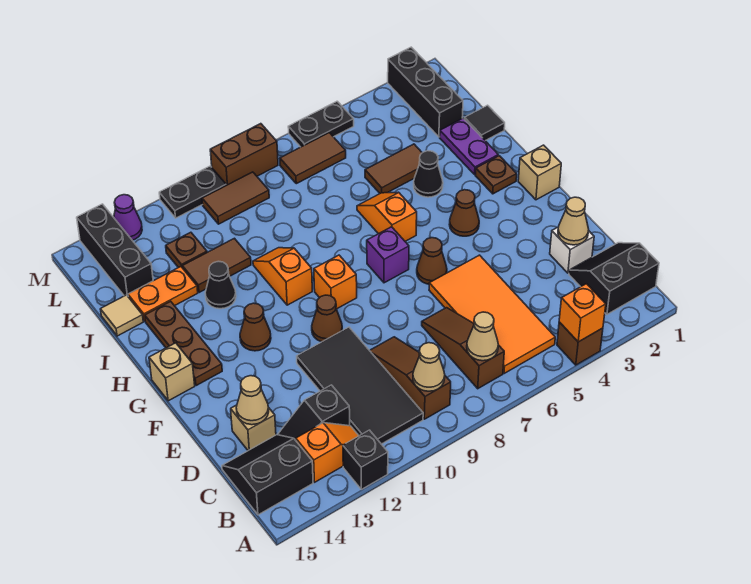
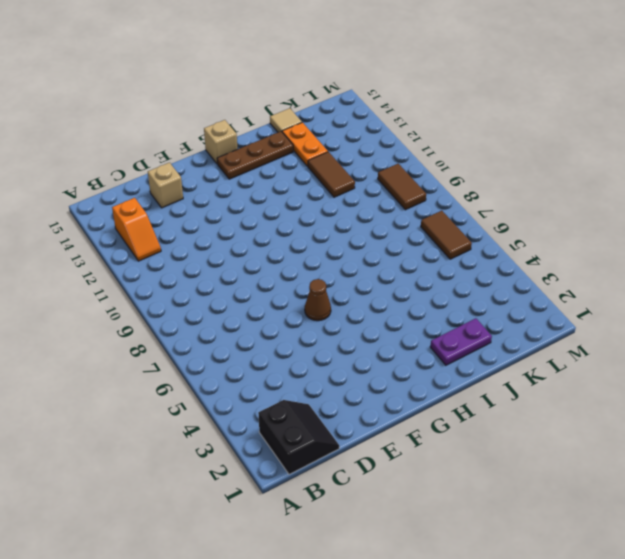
none -> brown brick A4 level 1
none -> black brick A12 level 1
none -> orange tile B5:E6 level 1
none -> brown slope B7:D7 level 1 top B

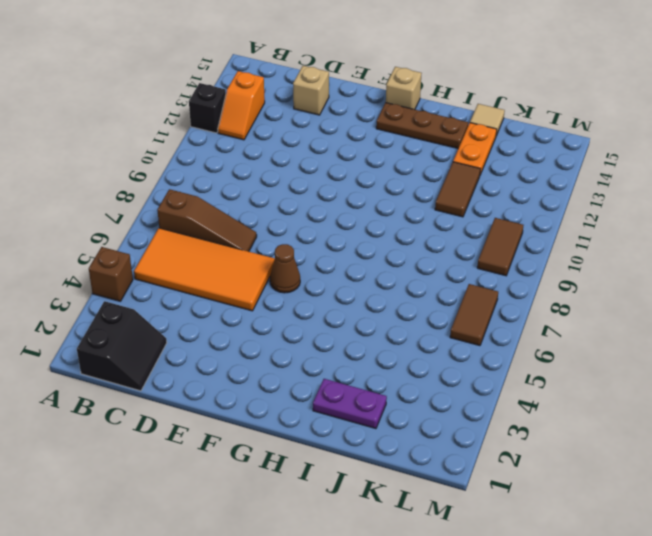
none -> brown slope B9:D9 level 1 top B
none -> black tile B10:E11 level 1
none -> black slope B14:C15 level 1 top B
none -> black slope C12:C13 level 1 top 12

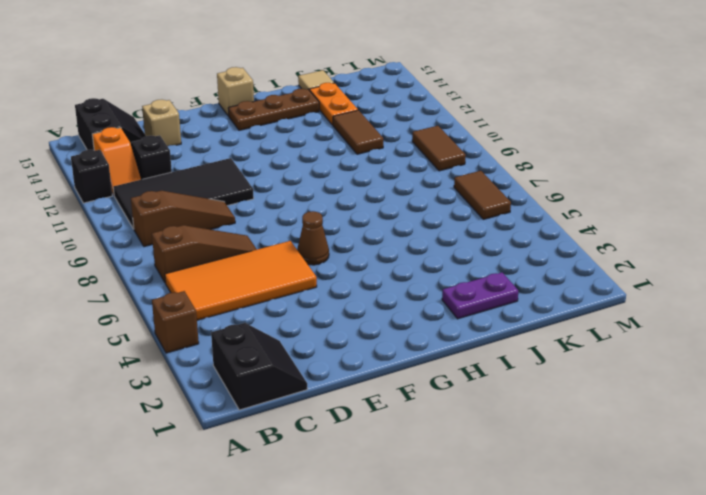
none -> white brick D2 level 1
none -> brown cone F10 level 1
none -> tan brick G1 level 1
none -> brown cone G4 level 1

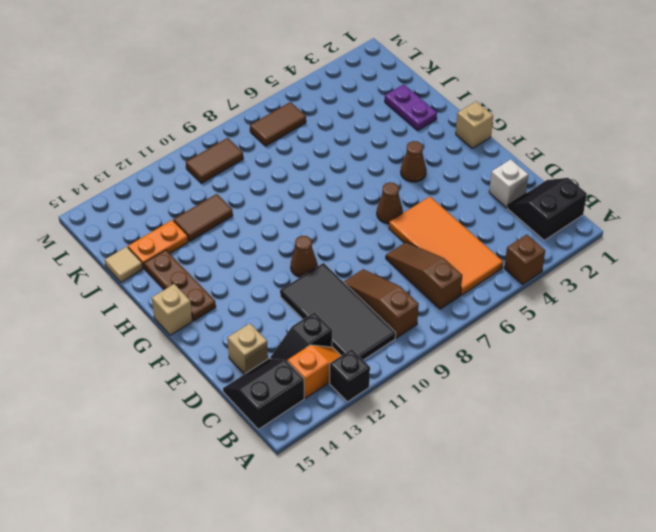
none -> purple brick G7 level 1
none -> orange brick G9 level 1
none -> brown cone G12 level 1
none -> brown plate H2 level 1

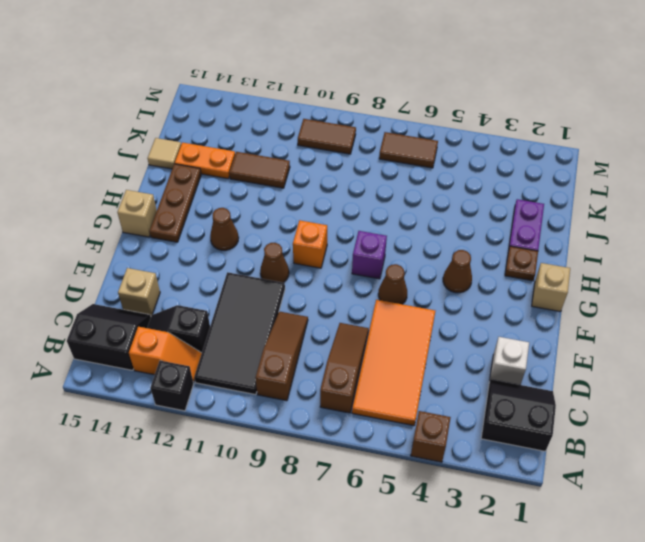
none -> orange slope H6:I6 level 1 top H
none -> orange slope H10:I10 level 1 top H
none -> black cone I4 level 1
none -> black cone I12 level 1

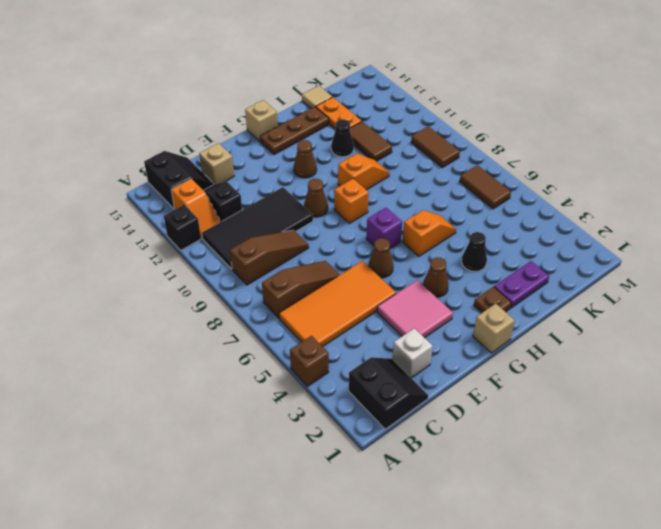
pink tile E3:F4 level 1 -> none
none -> black tile J1 level 1
none -> brown tile J4:J5 level 1
none -> black brick K2:M2 level 1
none -> brown plate K12 level 1

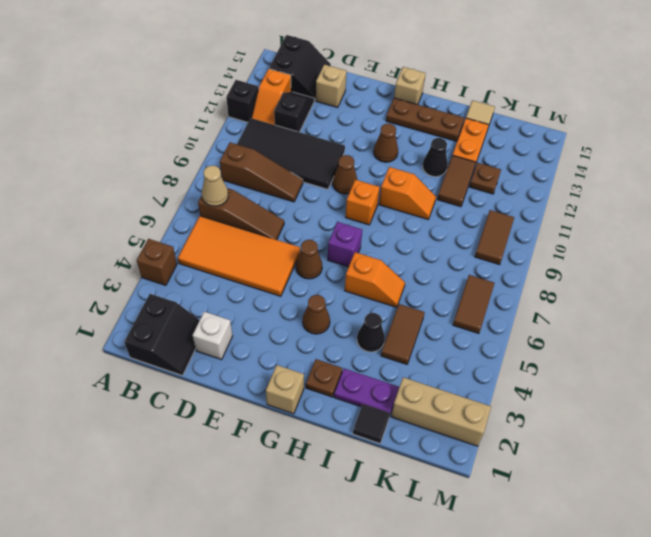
tan brick K2:M2 level 1 -> black brick K2:M2 level 1
none -> black brick K14:M14 level 1
none -> black plate M5:M6 level 1
none -> brown brick M8:M9 level 1
none -> black plate M10:M11 level 1

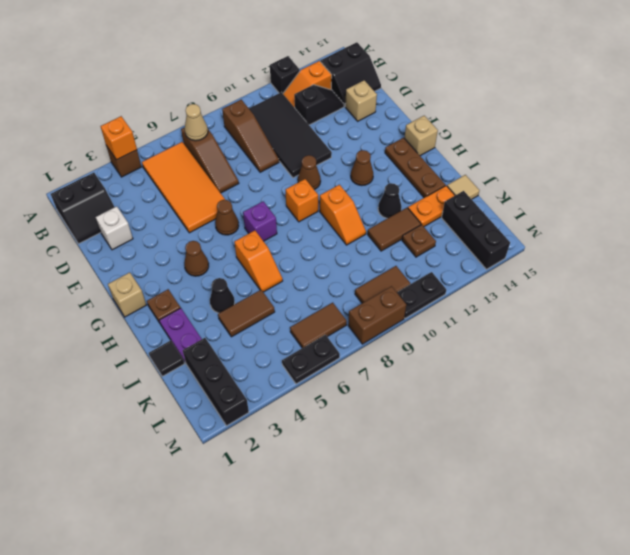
none -> purple cone M13 level 1
none -> tan cone B9 level 2
none -> tan cone D2 level 2
none -> tan cone D14 level 2

